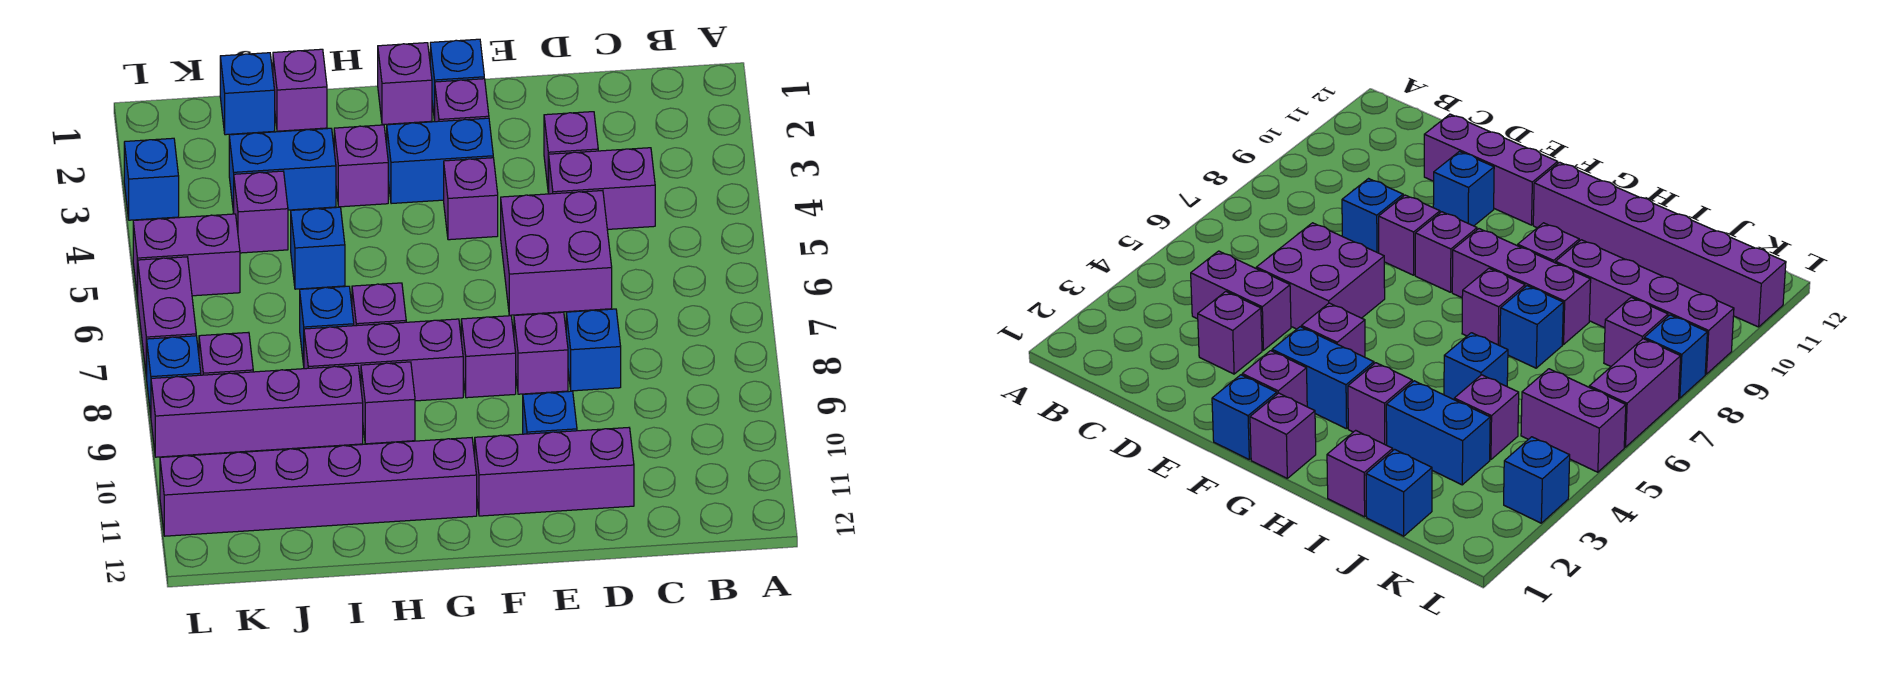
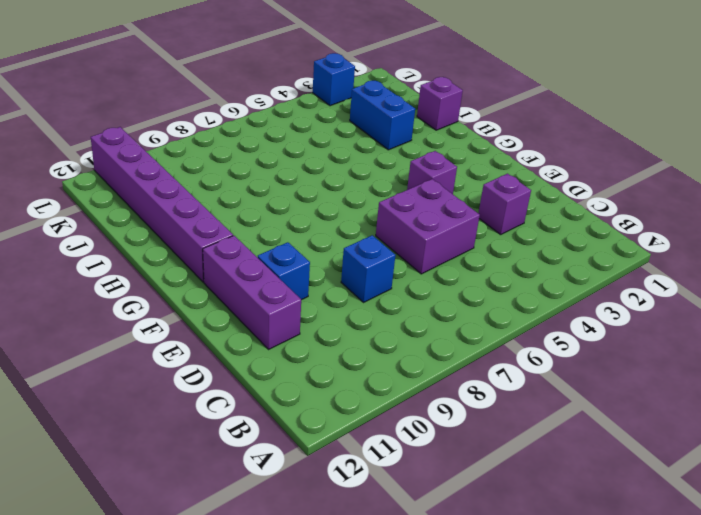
none -> purple brick C4:D4 level 1
none -> purple brick E8 level 1
none -> blue brick F1 level 1
none -> purple brick F2 level 1

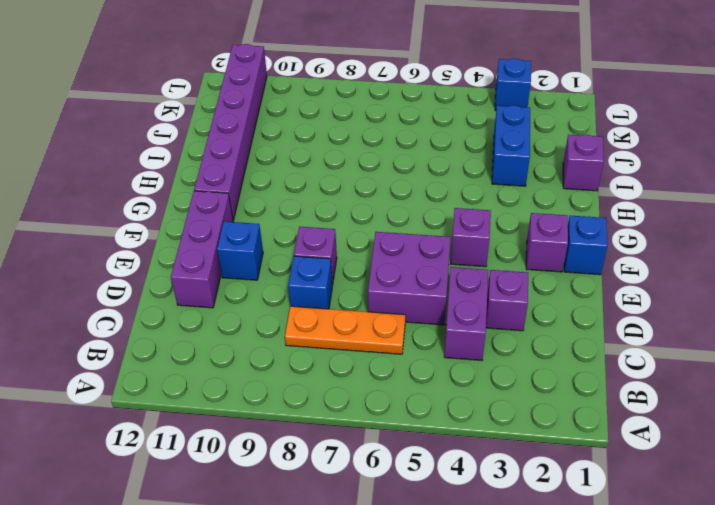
orange plate C6:C8 level 1 -> none
none -> blue brick F3:G3 level 1
none -> purple brick F8 level 1
none -> purple brick G1 level 1
none -> purple brick G8:I8 level 1

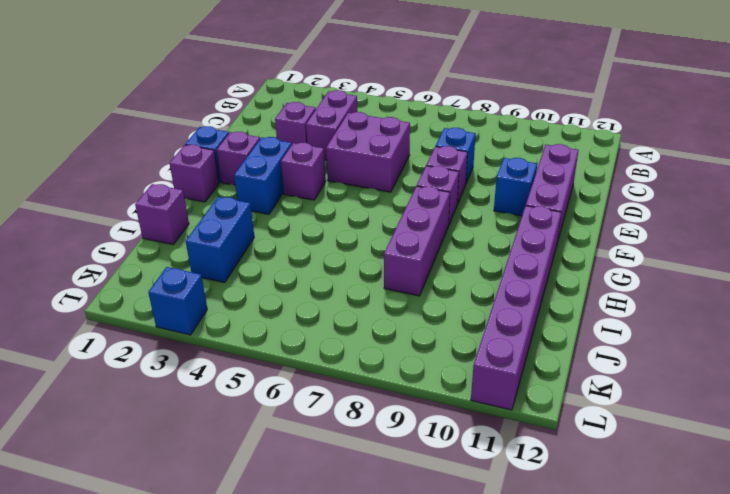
none -> purple brick H3 level 1
none -> purple brick H7 level 1
none -> purple brick H9 level 1
none -> blue brick I5 level 1

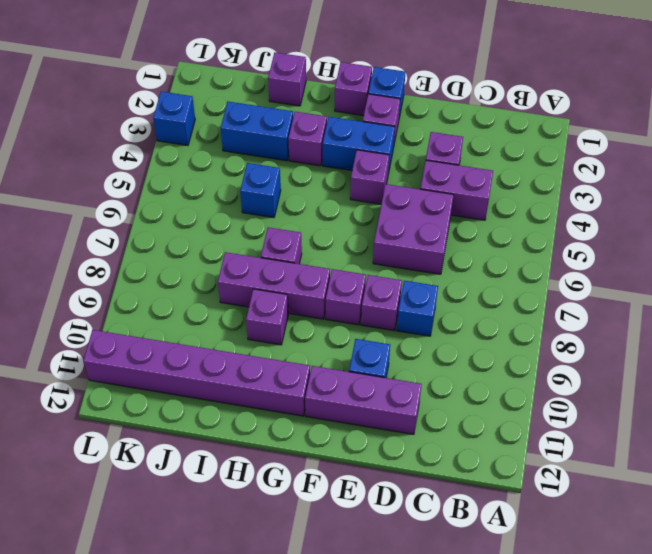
none -> blue brick I7 level 1
none -> purple brick I9:L9 level 1
none -> blue brick J1 level 1
none -> purple brick J4 level 1

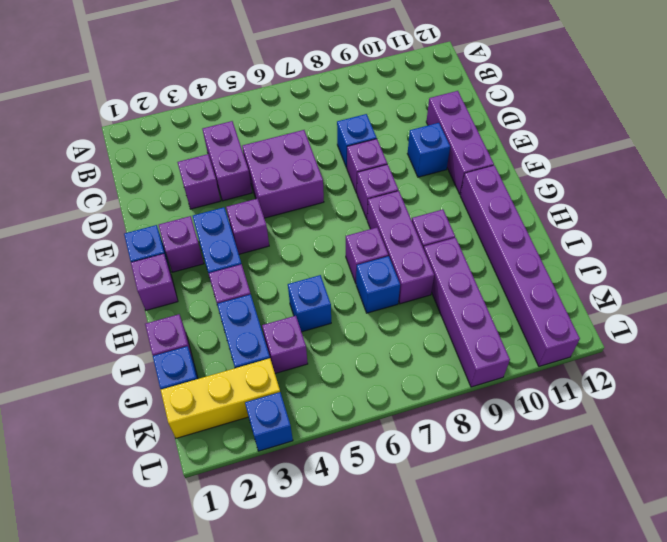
yellow brick K1:K3 level 1 -> none
none -> purple brick K5:L5 level 1
none -> purple brick K8 level 1
none -> purple brick L6:L7 level 1
none -> blue brick L8 level 1

